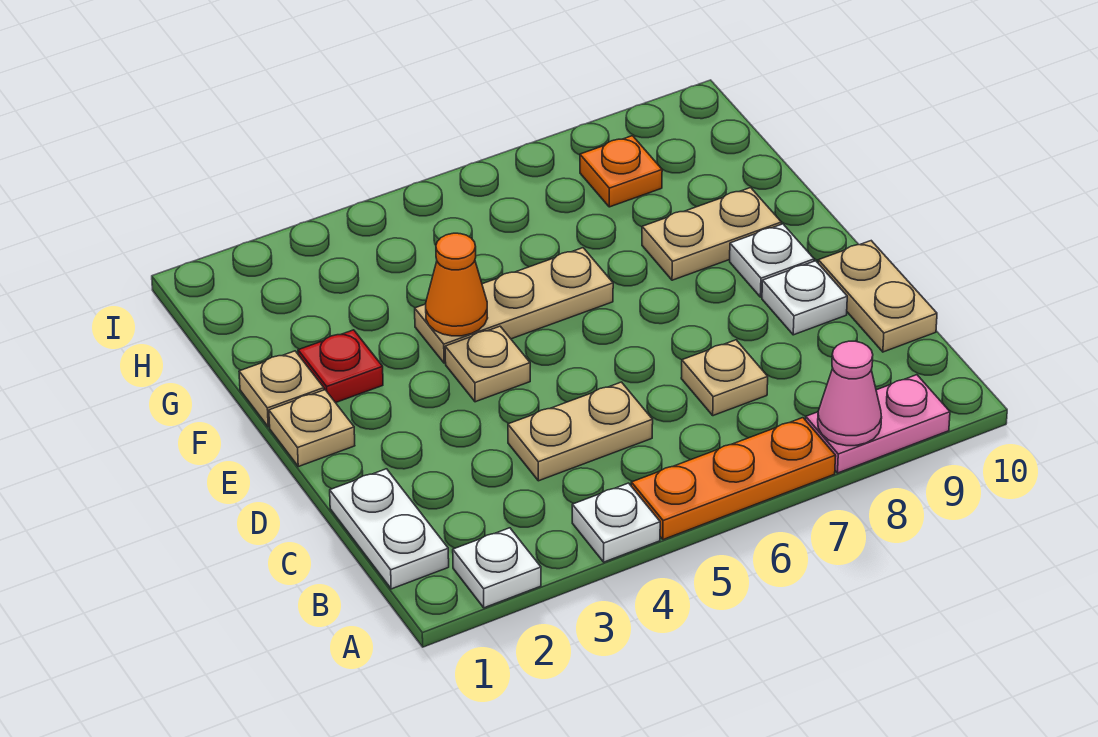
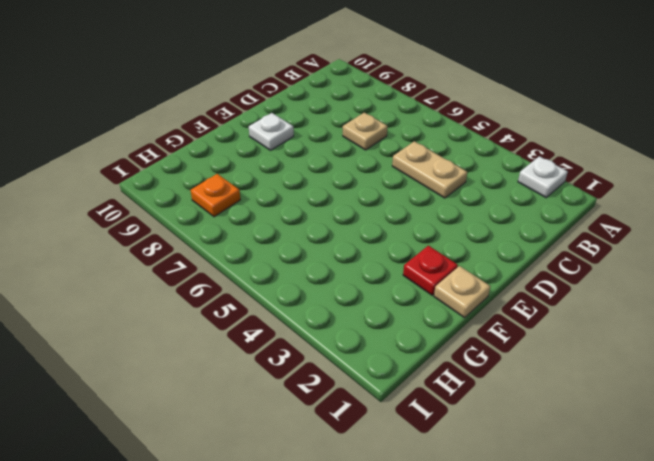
none -> white plate A4 level 1
none -> orange plate A5:A7 level 1
none -> pink plate A8:A9 level 1

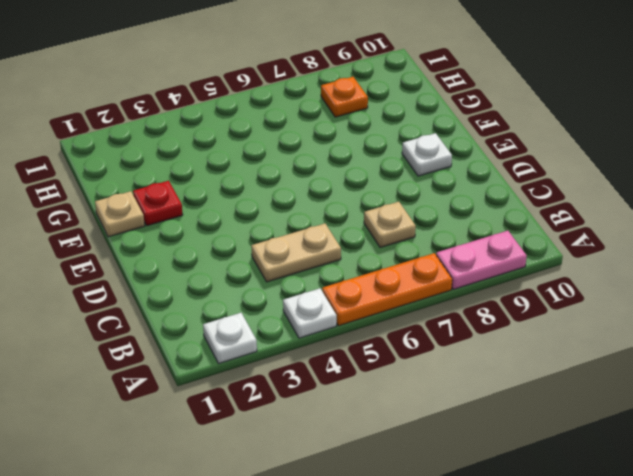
none -> white plate B1:C1 level 1
none -> tan plate C10:D10 level 1
none -> white plate D9 level 1

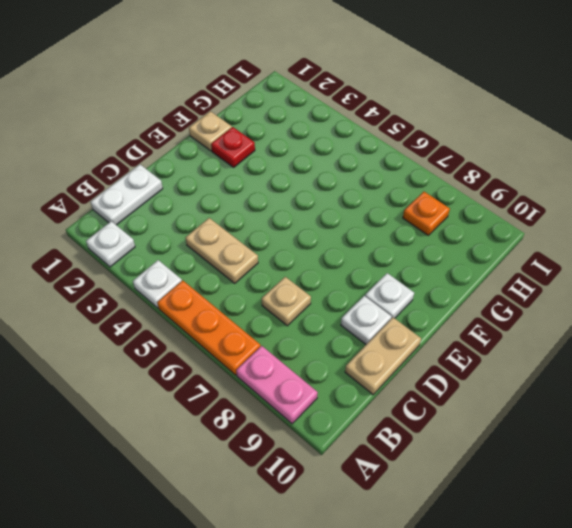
none -> tan plate E1 level 1
none -> tan plate E4 level 1
none -> tan plate F4:F6 level 1

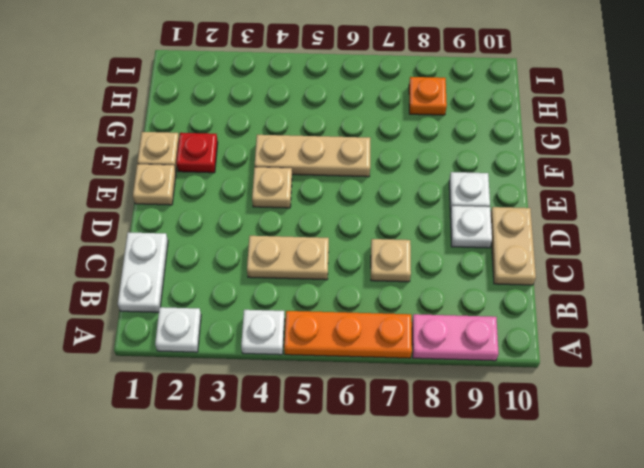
none -> tan plate F8:F9 level 1
none -> pink cone A8 level 2
none -> orange cone F4 level 2

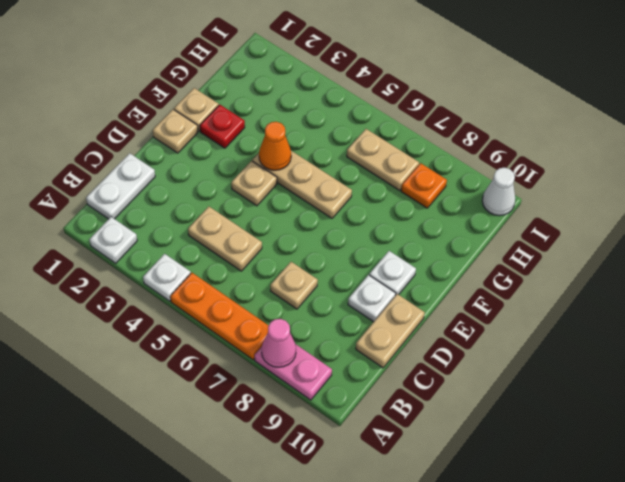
tan plate H6:H7 level 1 -> tan plate F8:F9 level 1
white cone I10 level 1 -> none

